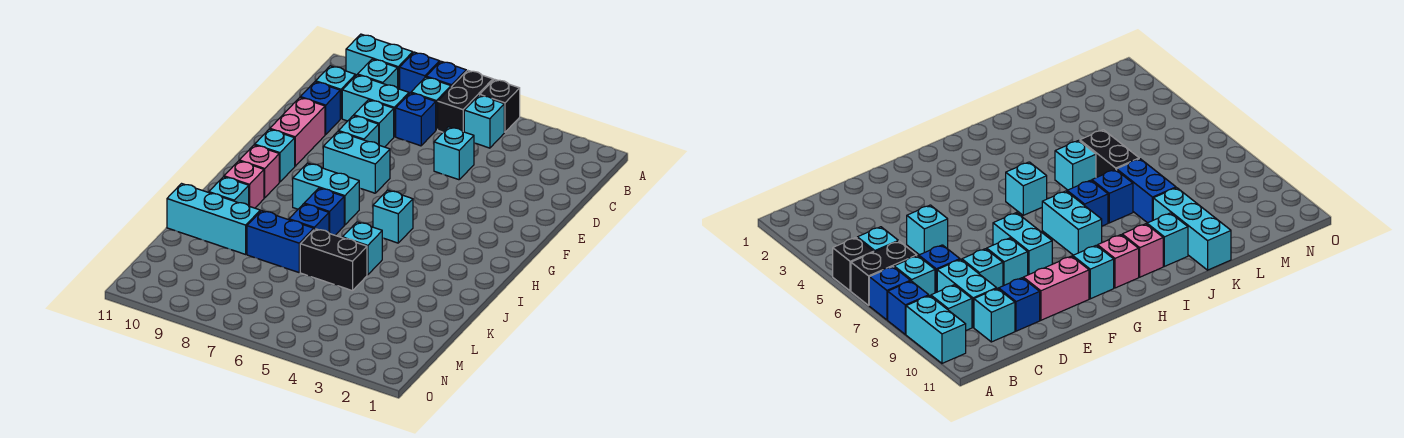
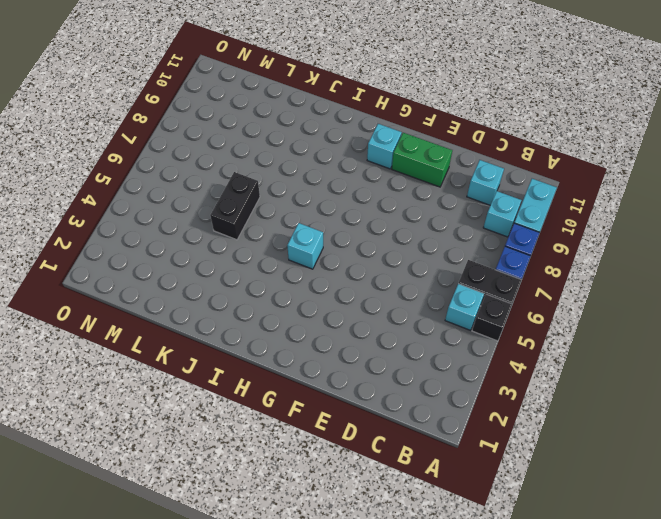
green brick E10:F10 level 1 -> pink brick E10:F10 level 1
none -> cyan brick B7 level 1
none -> blue brick C7 level 1
none -> cyan brick C8:C9 level 1

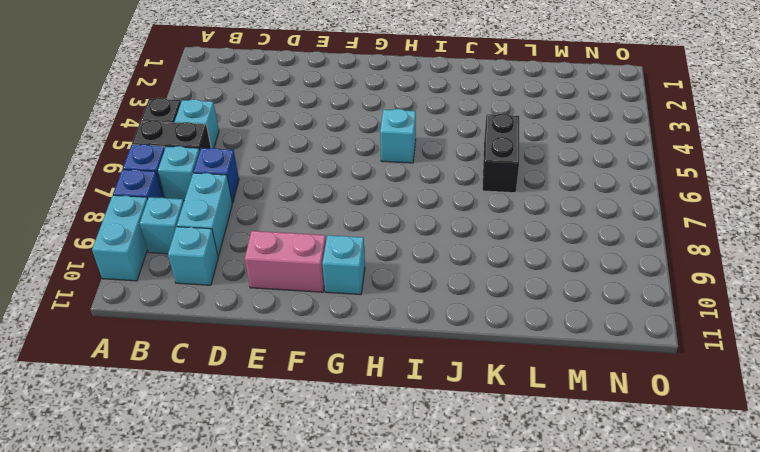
none -> cyan brick D5 level 1
none -> cyan brick D8 level 1
none -> blue brick D10 level 1

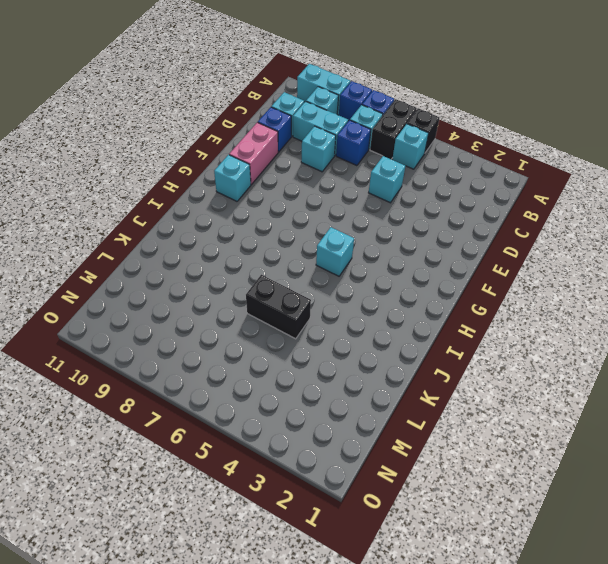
none -> cyan brick E8 level 1
none -> cyan brick F7:F8 level 1
none -> cyan brick H7:H8 level 1

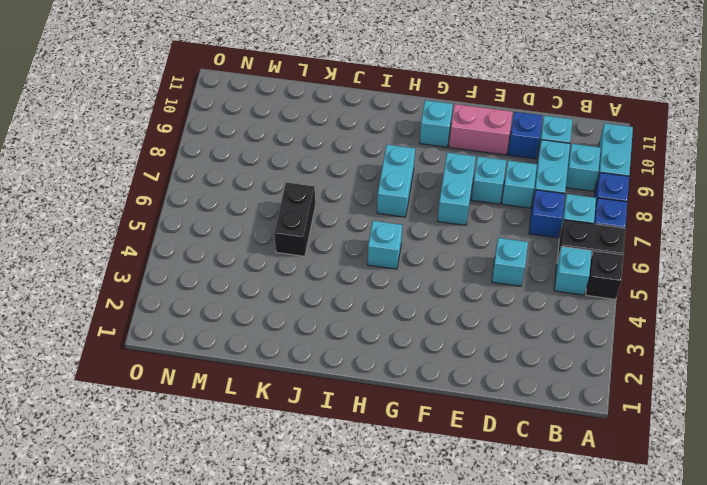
none -> pink brick H10 level 1
none -> blue brick I7 level 1
none -> pink brick I10 level 1

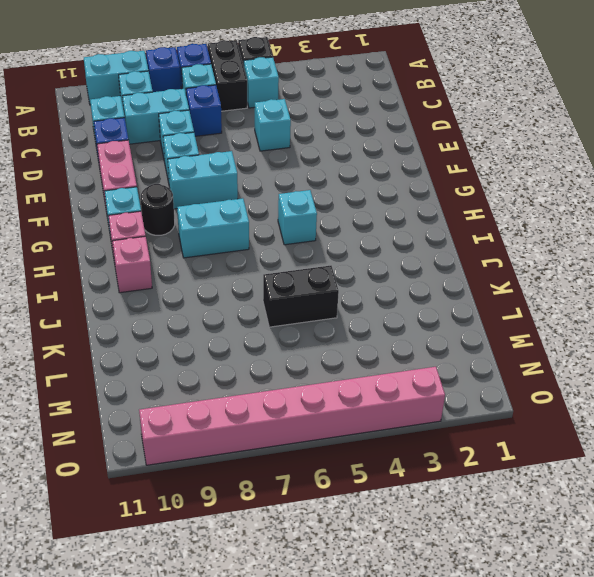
black round brick G9 level 1 -> none
pink brick O3:O10 level 1 -> none
none -> blue brick I7 level 1
none -> cyan brick J5 level 1
none -> blue brick J7 level 1

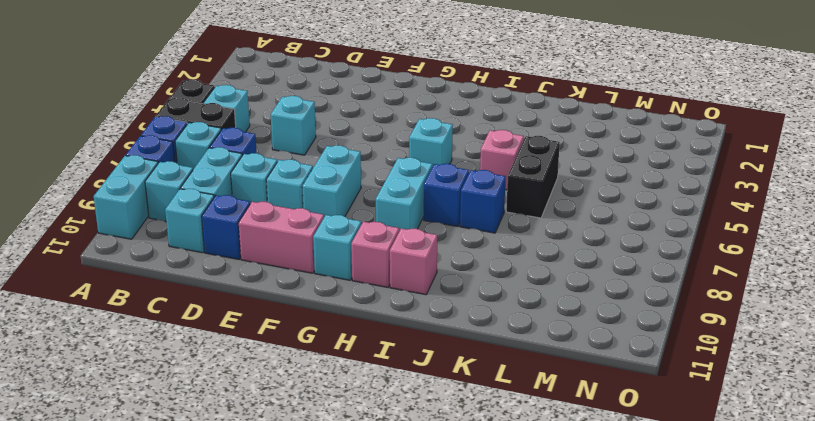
pink brick J5 level 1 -> cyan brick J5 level 1
none -> cyan brick J10 level 1
none -> blue brick K7:K8 level 1
none -> cyan brick K9:K11 level 1

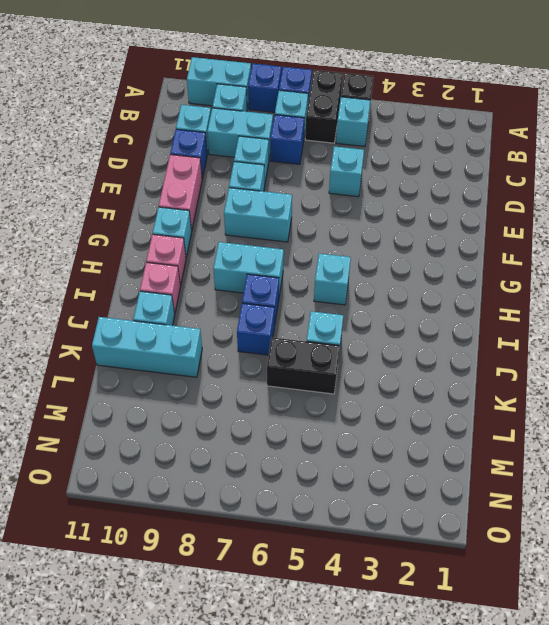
none -> blue brick K7:K8 level 1

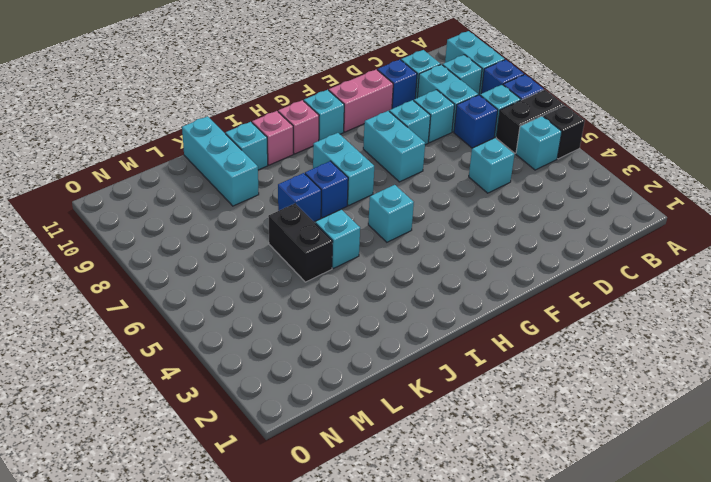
none -> blue brick K7:K8 level 1

